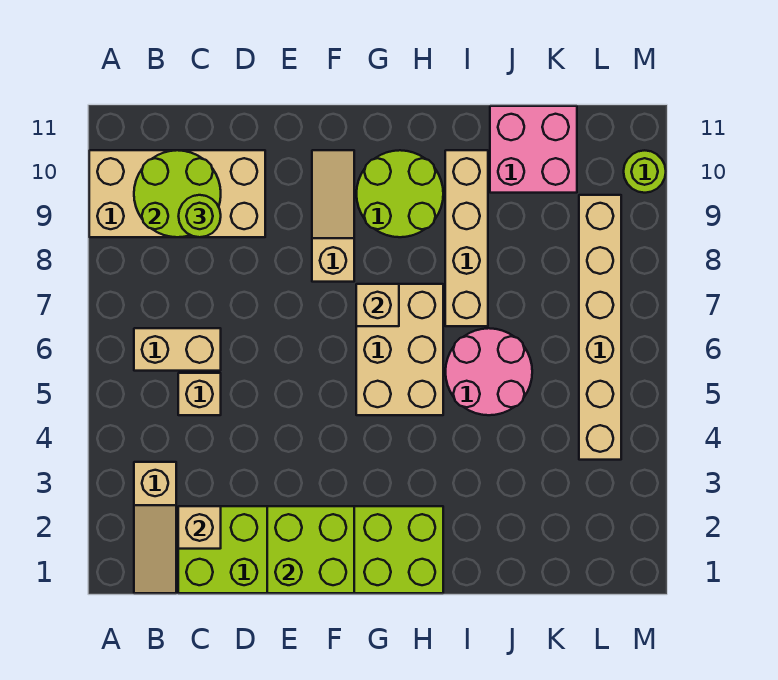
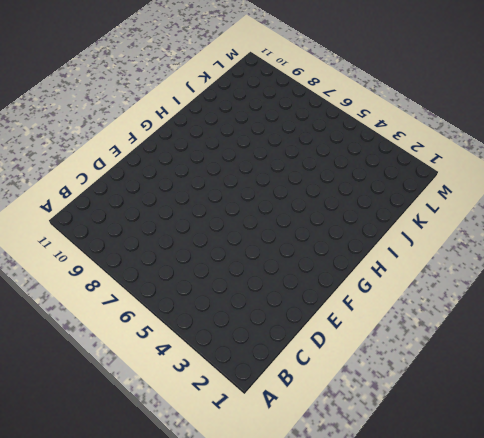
none -> tan brick A9:D10 level 1
none -> tan slope B1:B3 level 1 top 3
none -> tan brick B6:C6 level 1

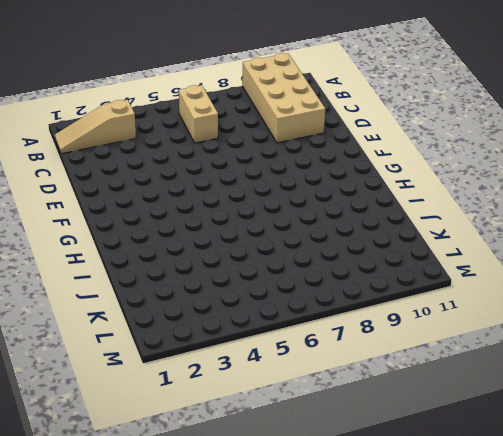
none -> lime brick C1:H2 level 1
none -> tan brick C5 level 1
none -> tan slope F8:F10 level 1 top 8

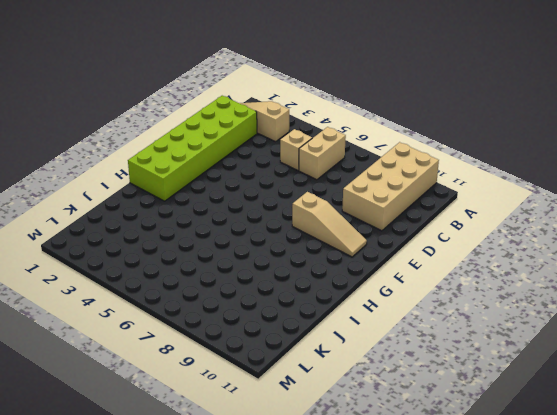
none -> tan brick G5:H7 level 1
none -> lime round brick G9:H10 level 1
none -> pink round brick I5:J6 level 1

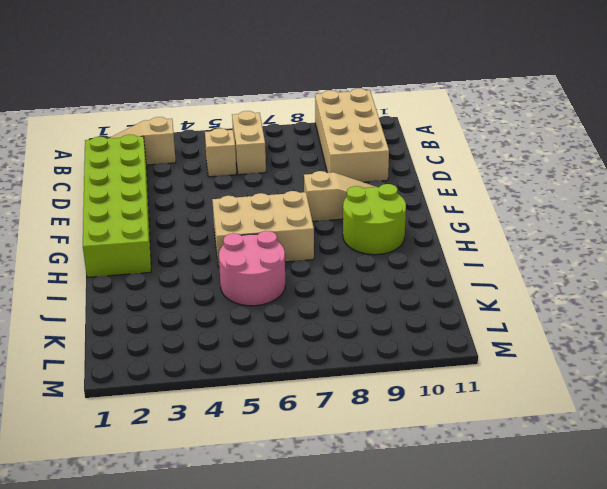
none -> tan brick I7:I10 level 1
none -> pink brick J10:K11 level 1
none -> tan brick L4:L9 level 1

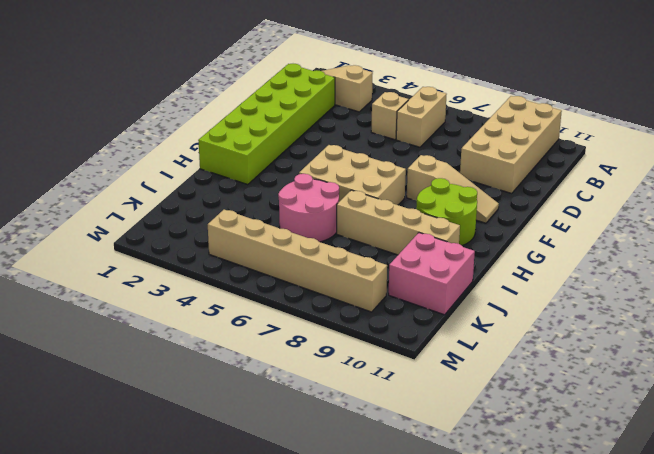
none -> lime round brick M10 level 1
none -> lime round brick B9:C10 level 2
none -> tan brick C2 level 2

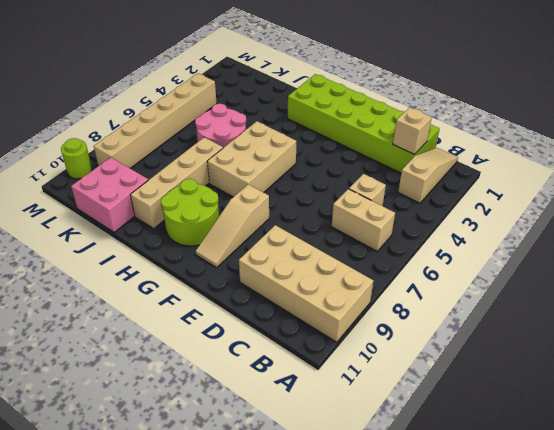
none -> lime round brick B9:C10 level 2
none -> lime brick E1:F2 level 2
none -> tan brick G7 level 2

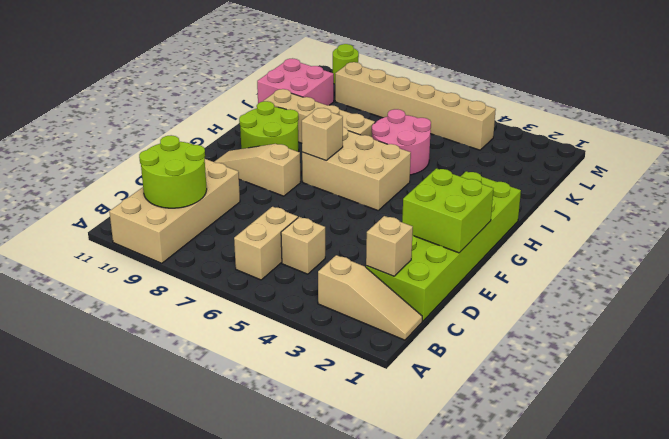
none -> lime round brick C9 level 3

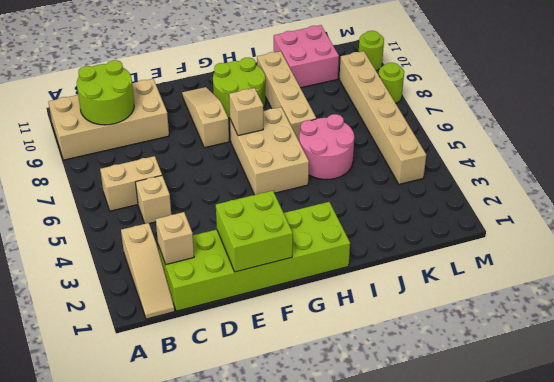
lime round brick M8 level 1 -> lime round brick C9 level 3

